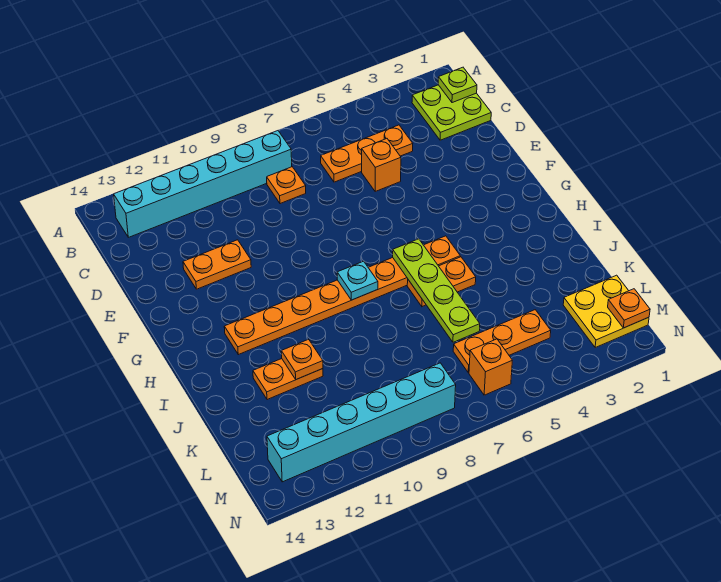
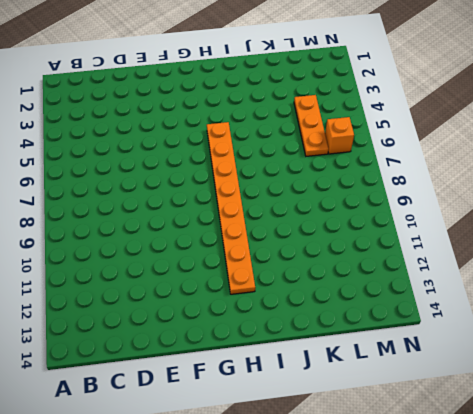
none -> lime plate B1:C2 level 1
none -> cyan brick B8:B13 level 1
none -> orange plate C4:C6 level 1

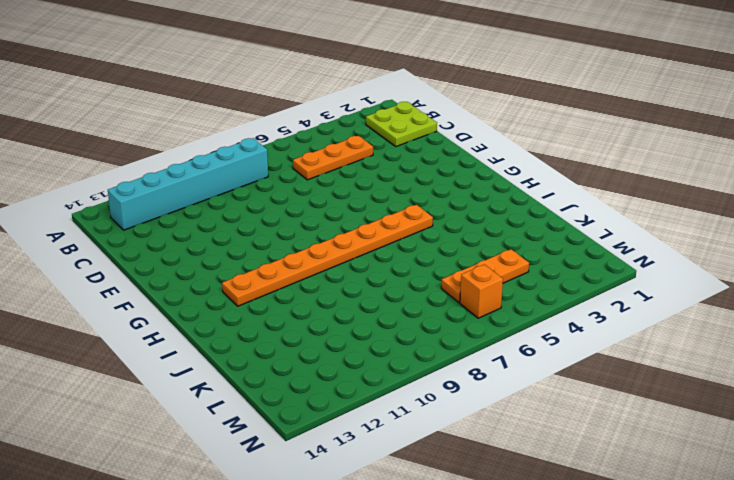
none -> orange plate C8 level 1
none -> orange brick D5 level 1
none -> orange plate E11:E12 level 1

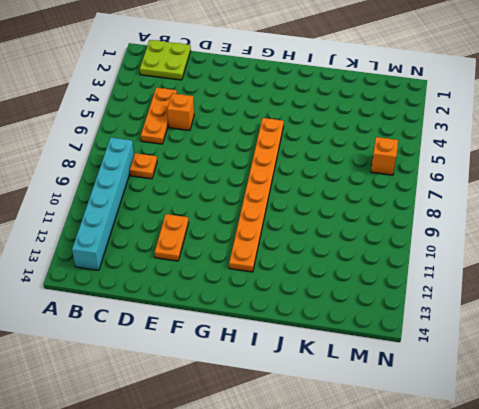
none -> orange plate I5:I6 level 1
none -> orange plate J11:J12 level 1
none -> yellow plate L1:M2 level 1

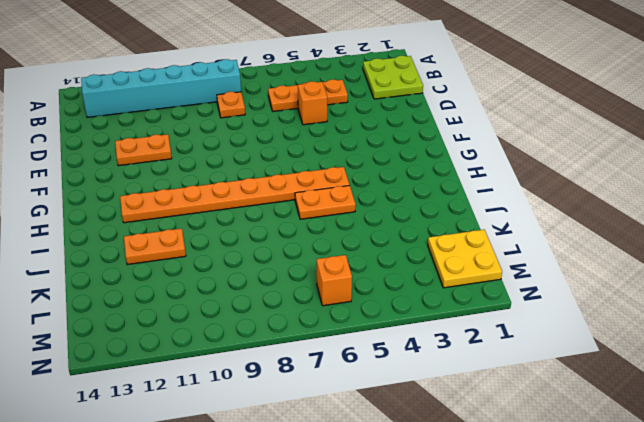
none -> orange plate L4:L6 level 1
none -> cyan brick M8:M13 level 1
none -> lime plate B1 level 2

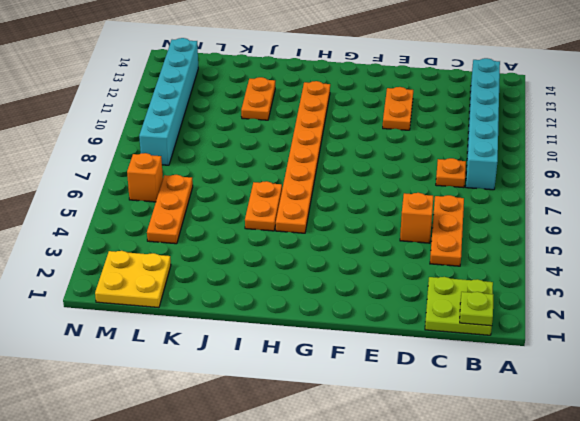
none -> lime plate H6:K6 level 2
none -> cyan plate H8 level 2
none -> orange plate J11 level 2

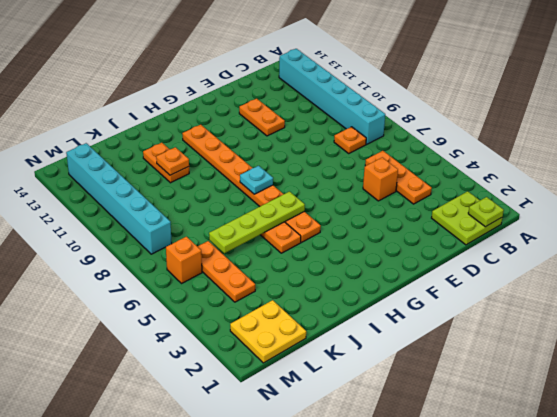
none -> orange plate M1 level 2

